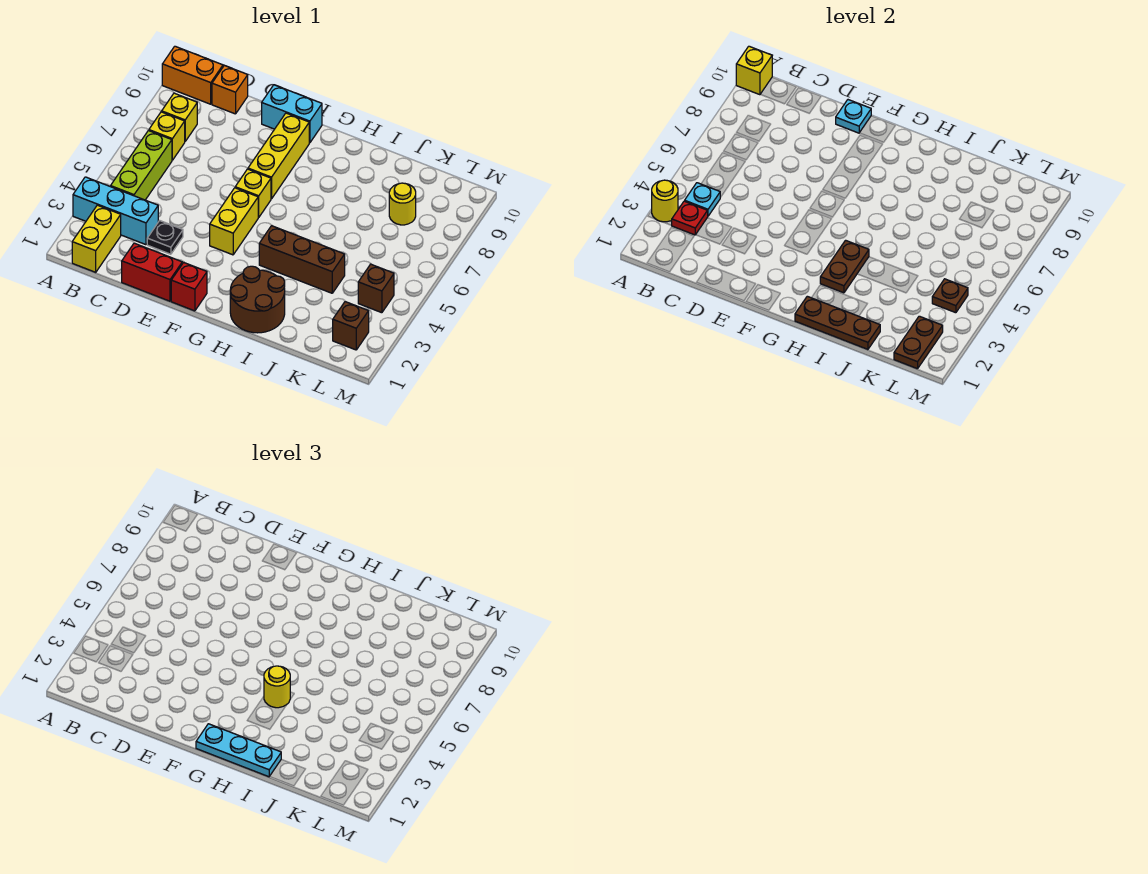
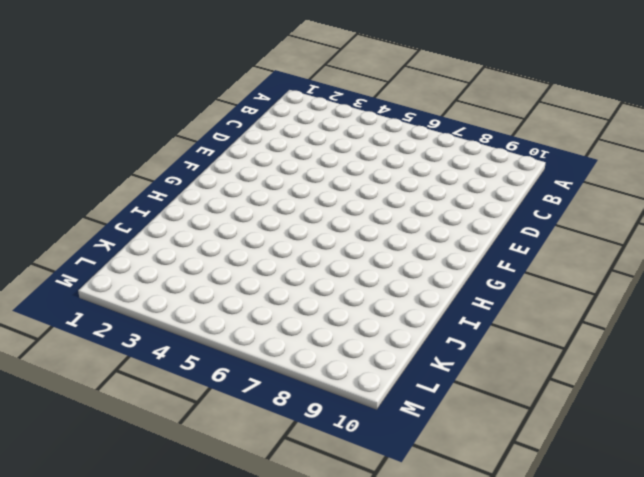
none -> cyan brick A3:C3 level 1
none -> orange brick A10:B10 level 1
none -> yellow brick B1:B2 level 1
none -> lime brick B4:B6 level 1

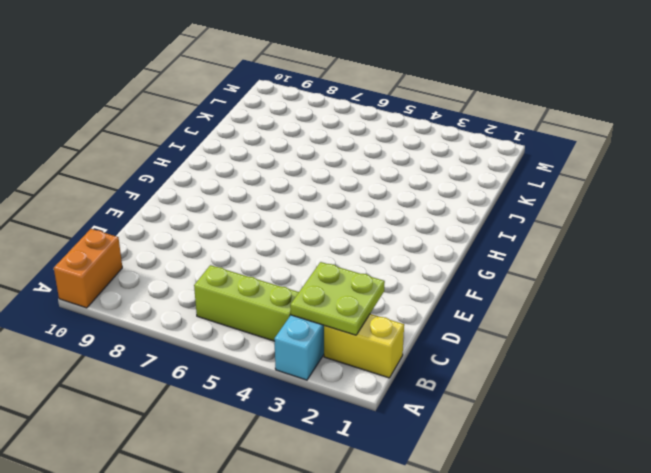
lime plate B2:C3 level 2 -> red plate B3 level 2
none -> yellow brick B7 level 1
none -> yellow brick B8 level 1
none -> orange brick C10 level 1
none -> red brick D1:E1 level 1

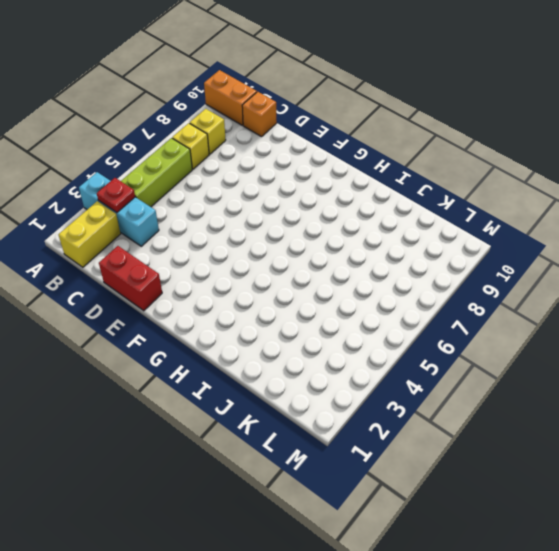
none -> black plate D3 level 1
none -> cyan brick E10:F10 level 1
none -> red brick F1 level 1
none -> yellow brick F4:F5 level 1

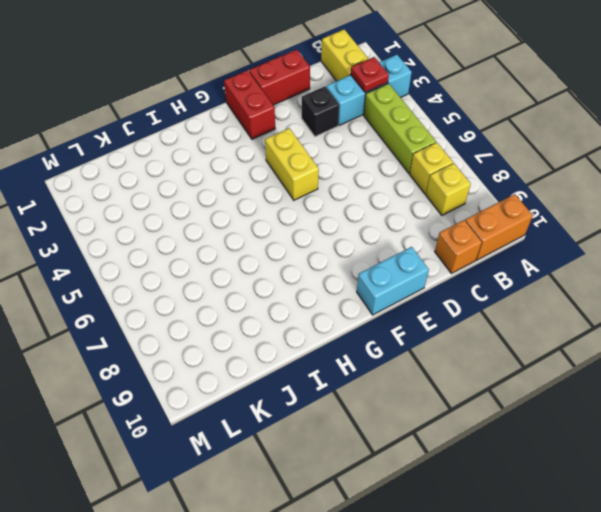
black brick D3 level 1 -> black plate D3 level 1
red brick F1:F2 level 1 -> red brick F1 level 1
none -> yellow brick F6 level 1
none -> yellow brick F7:F9 level 1
none -> brown round brick H1:I2 level 1
none -> brown brick H4:J4 level 1

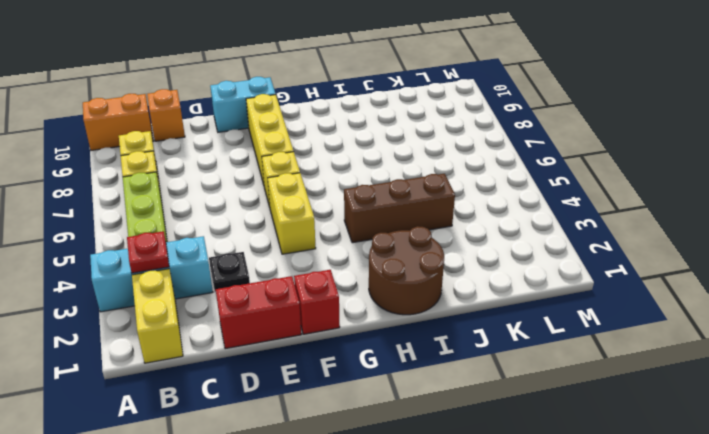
none -> yellow round brick K8 level 1
none -> brown brick L2 level 1
none -> brown brick L4 level 1
none -> yellow round brick A3 level 2

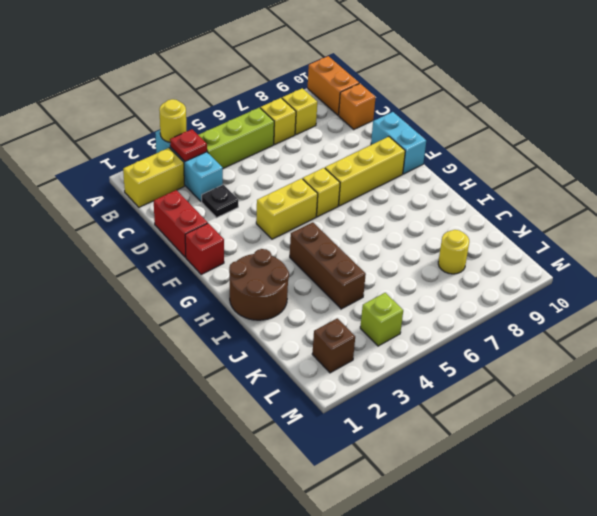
lime brick L4 level 1 -> brown brick L4 level 1
none -> yellow brick A10 level 2
none -> cyan plate B4 level 2
none -> cyan plate E10 level 2
none -> brown plate H1:J1 level 2

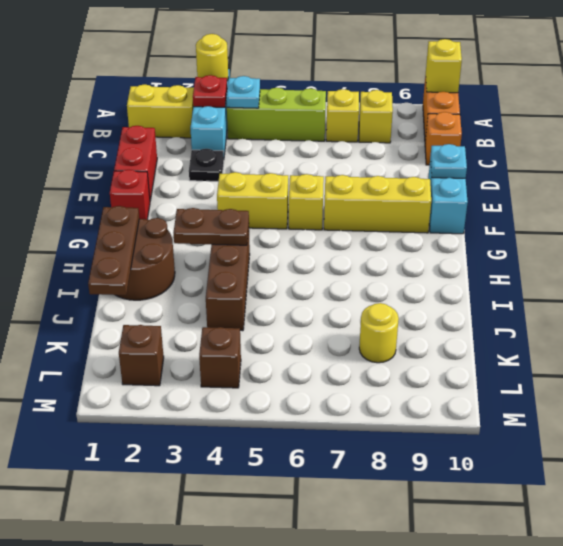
none -> brown plate L1:L2 level 2
none -> brown plate L4 level 2
none -> cyan plate G1:I1 level 3
none -> yellow round brick H4 level 3

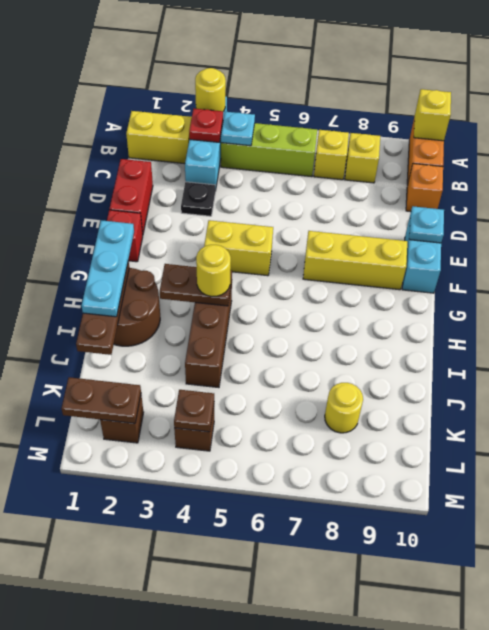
none -> yellow brick F6 level 1

